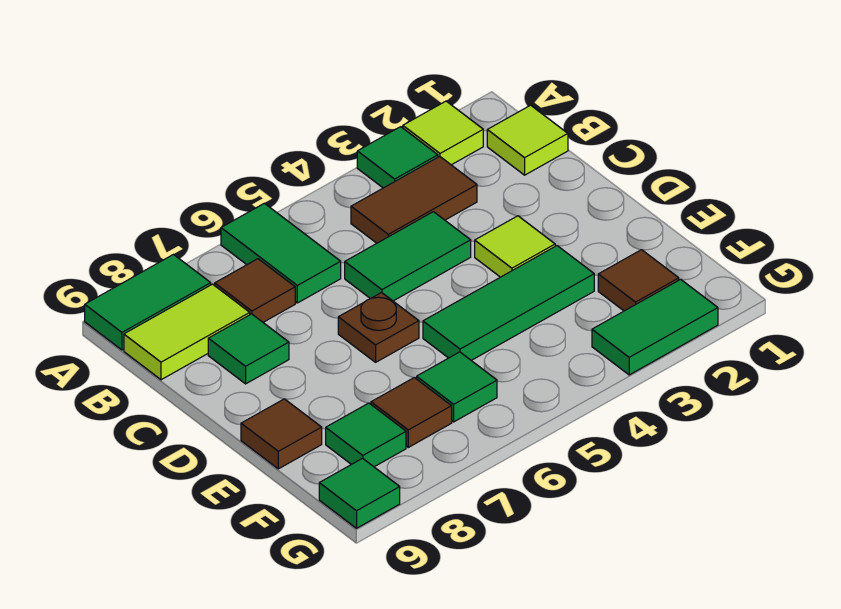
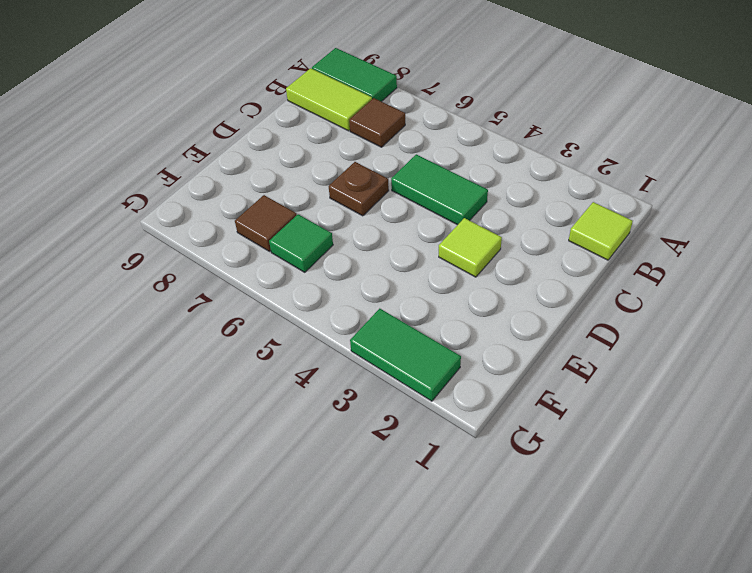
none -> lime tile A2 level 1
none -> green tile A3 level 1
none -> green tile A6:B6 level 1

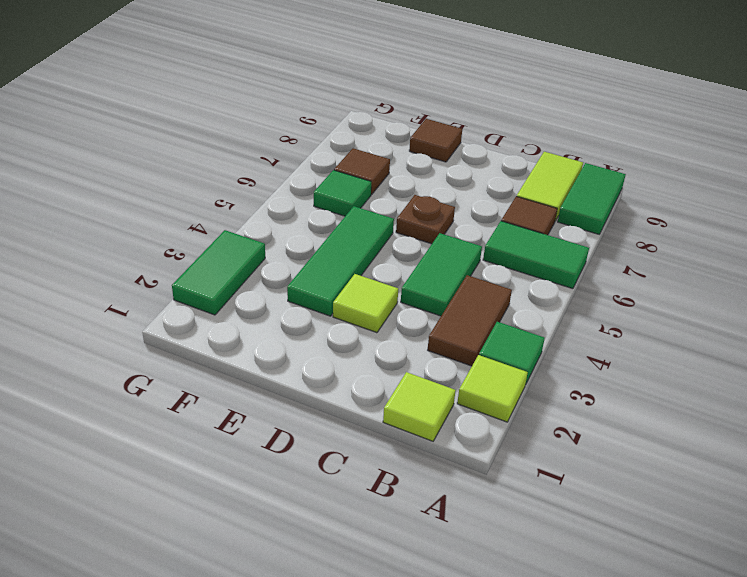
none -> green tile C8 level 1
none -> brown tile F2 level 1
none -> green tile F8 level 1

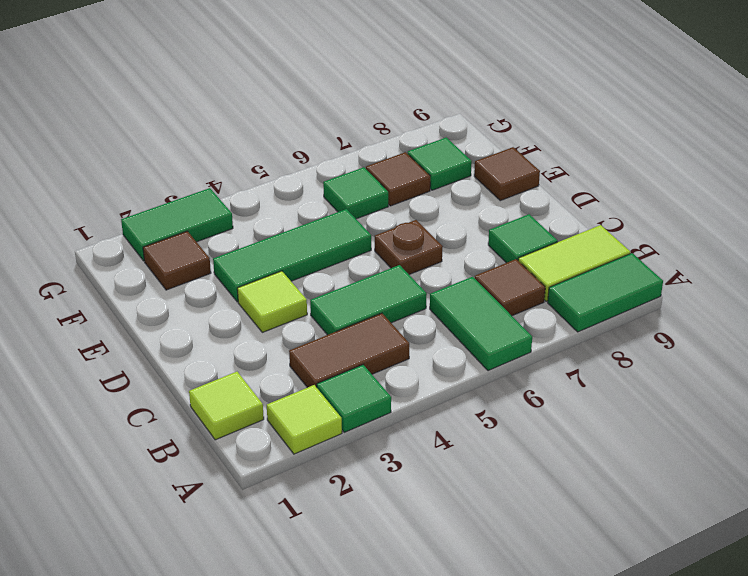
none -> green tile G9 level 1

